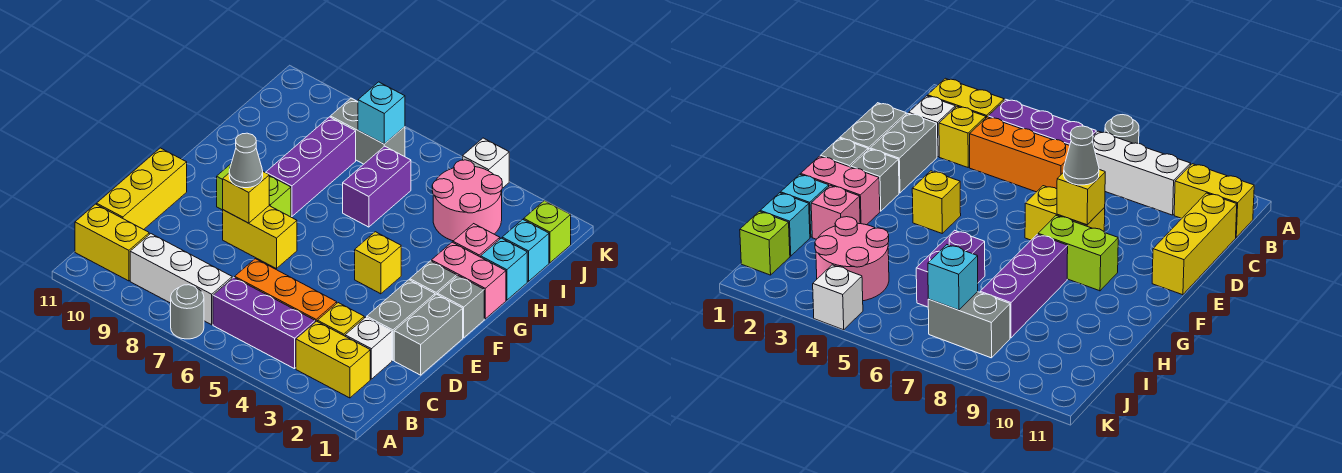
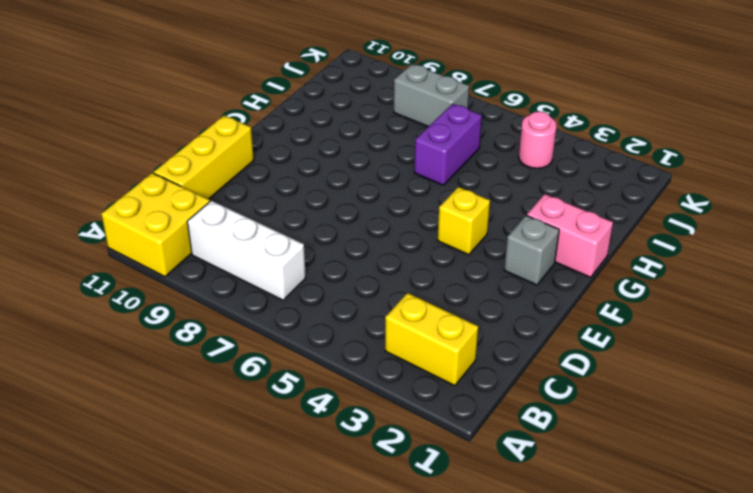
yellow brick A10:B11 level 1 -> yellow brick B10:B11 level 1
pink round brick J4 level 1 -> pink round brick I3:J4 level 1
none -> grey round brick A7 level 1
none -> purple brick B4:B6 level 1
none -> white brick C2 level 1

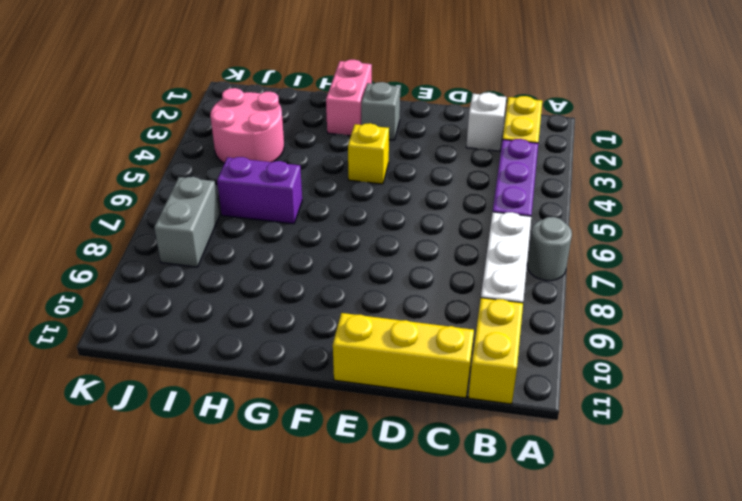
none -> yellow brick C3 level 1
none -> orange brick C4:C6 level 1
none -> grey brick D1:E1 level 1

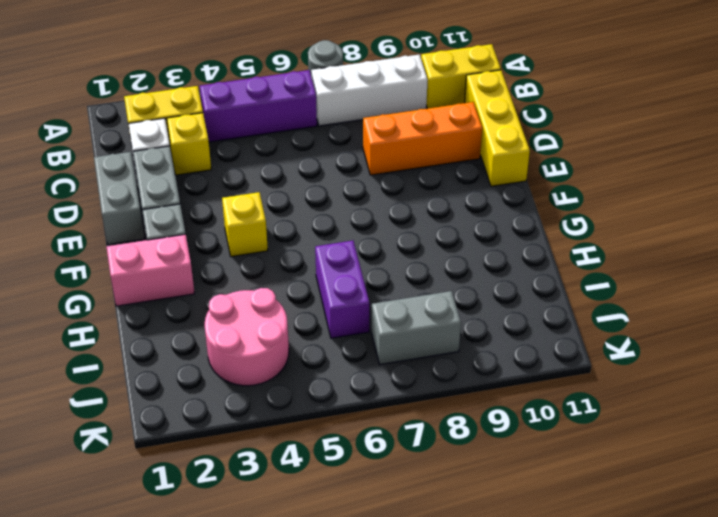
orange brick D8:D10 level 1 -> orange brick C4:C6 level 1
none -> yellow brick E7:E8 level 1
none -> grey brick F1 level 1
none -> lime brick F8:F9 level 1

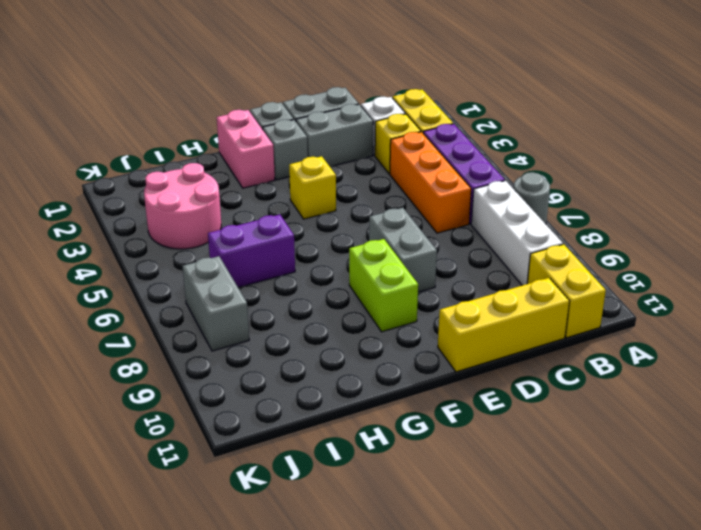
grey brick E7:E8 level 1 -> yellow brick E7:E8 level 1
none -> purple brick G8:I8 level 1
none -> cyan brick H1 level 1
none -> pink brick H2 level 1

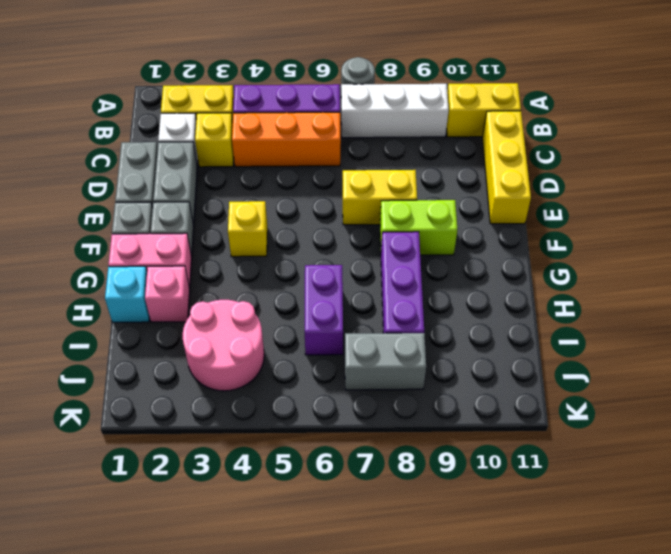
none -> cyan brick I1 level 1
none -> lime brick J1 level 1
none -> white brick K4 level 1

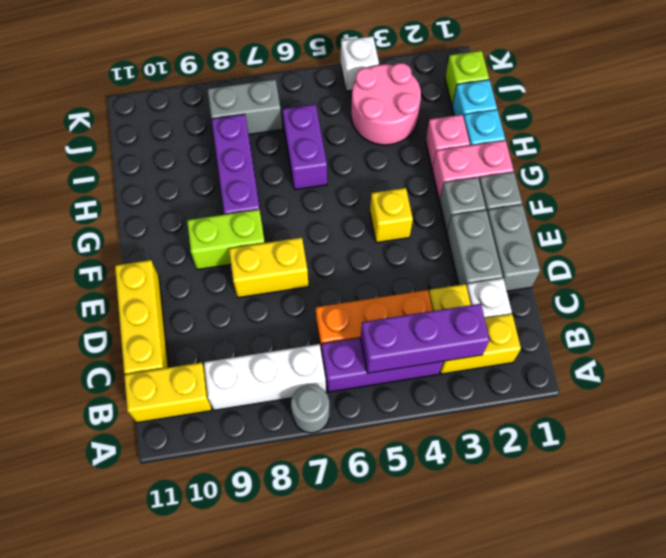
purple brick B3:B5 level 2 -> none
none -> yellow brick E8 level 2
none -> cyan brick J7 level 2
none -> grey cone E8 level 3

